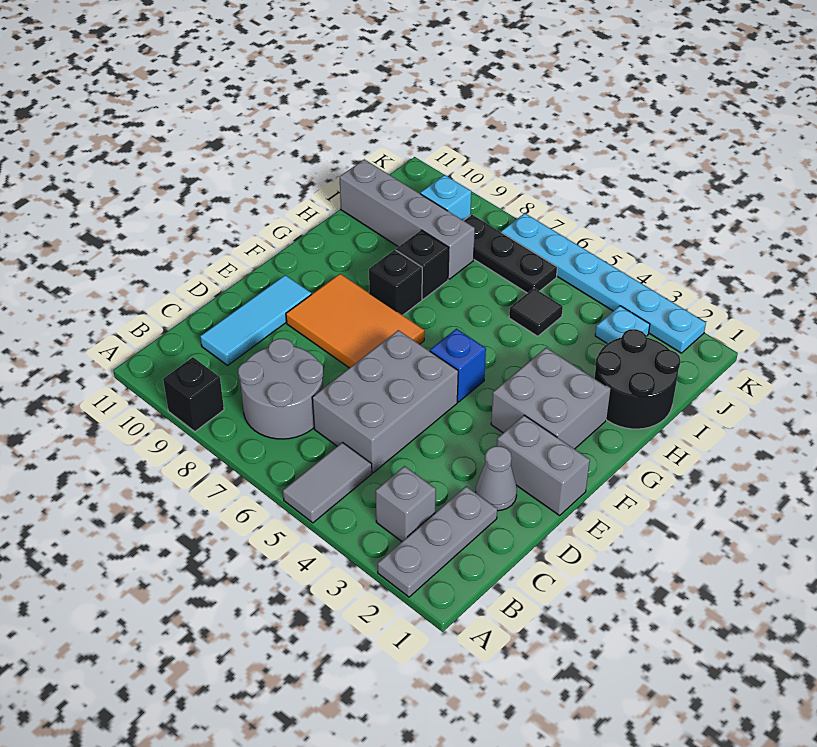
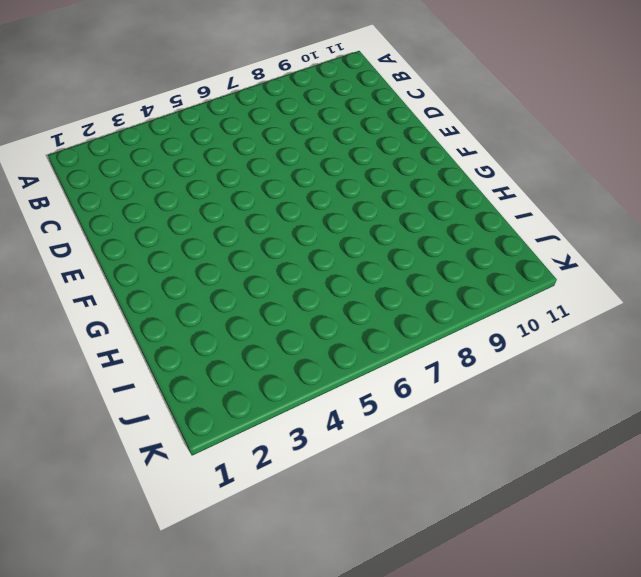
none -> grey plate A2:C2 level 1
none -> grey tile A5:B5 level 1
none -> black brick A9 level 1

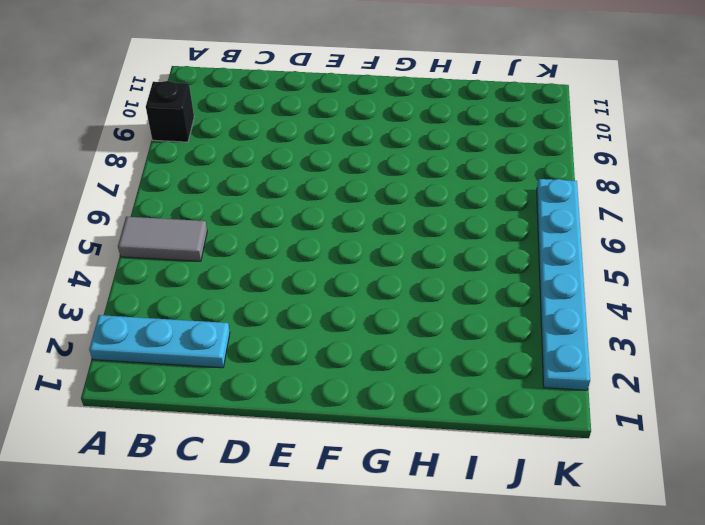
cyan plate A2:C2 level 1 -> grey plate A2:C2 level 1
none -> grey brick B3 level 1
none -> grey round brick B7:C8 level 1
none -> grey brick C5:E6 level 1

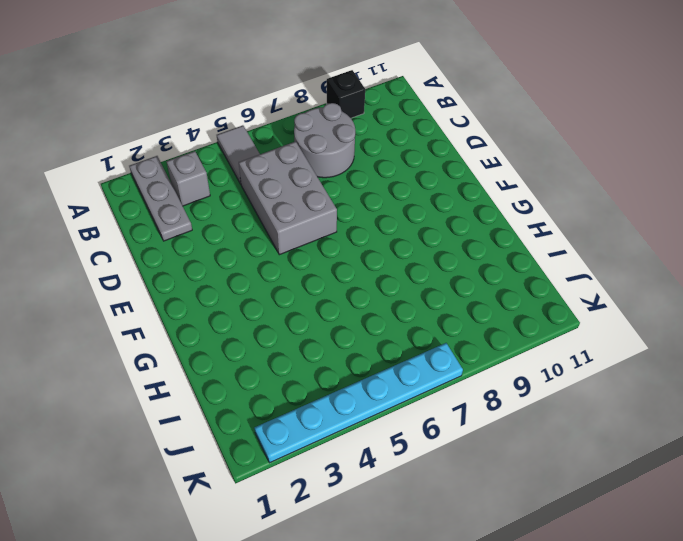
none -> cyan tile C10:E10 level 1
none -> grey cone D2 level 1
none -> grey brick E1:E2 level 1

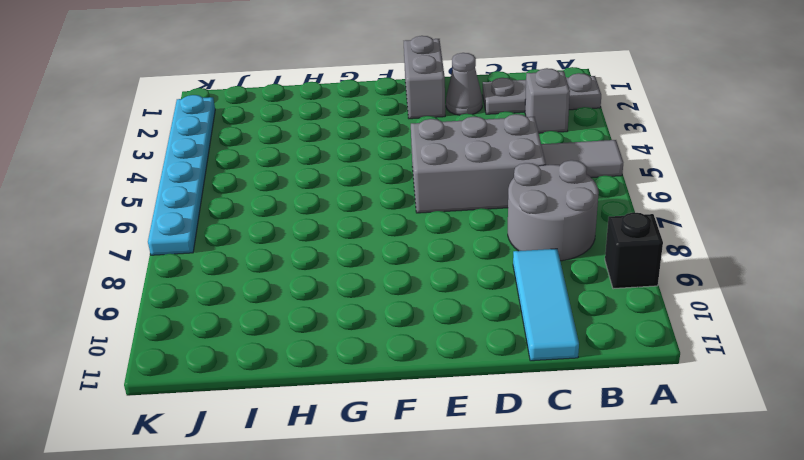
cyan tile C9:C11 level 1 -> cyan tile C10:E10 level 1
none -> orange tile E7:F9 level 1
none -> grey brick F2:G3 level 1
none -> blue brick F5 level 1

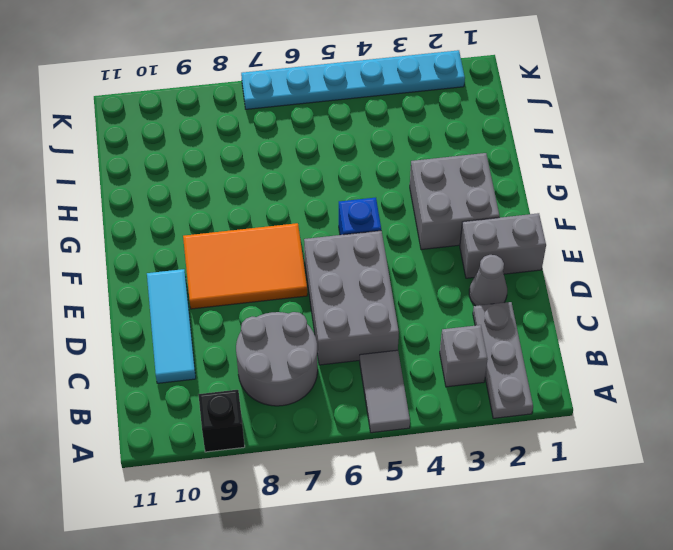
none -> black brick G8 level 1
none -> black round brick H1:I2 level 1
none -> black brick H8 level 1

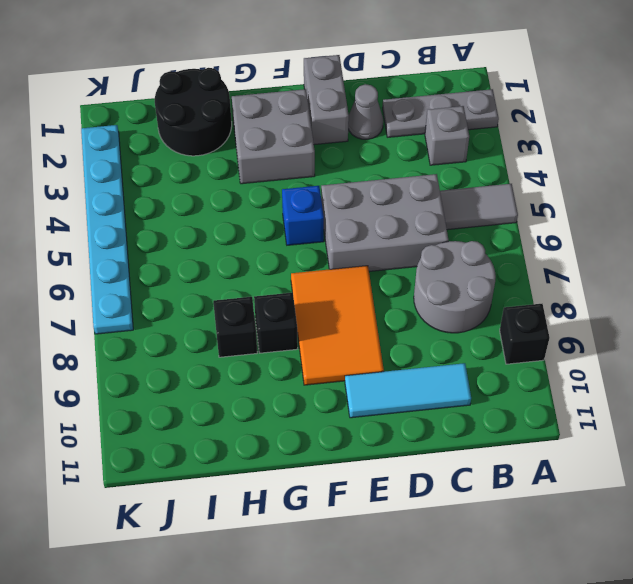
none -> black tile I5 level 1
none -> grey brick I8:I11 level 1
none -> cyan plate J3 level 1

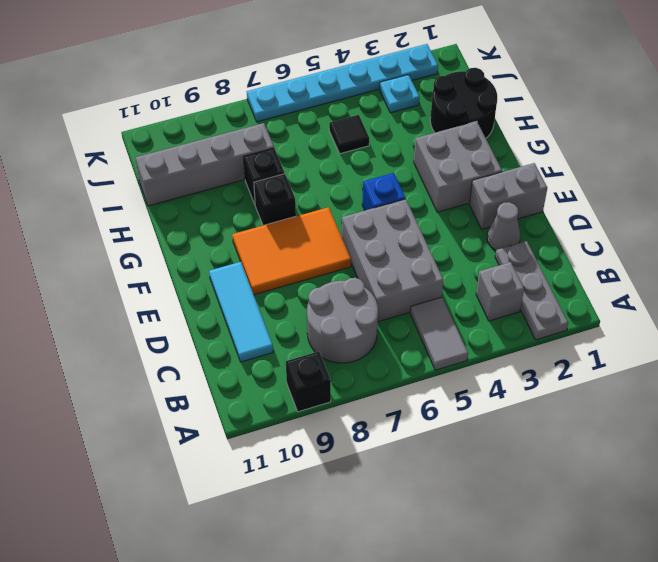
none -> black plate J6:J8 level 1
none -> cyan brick J9 level 1

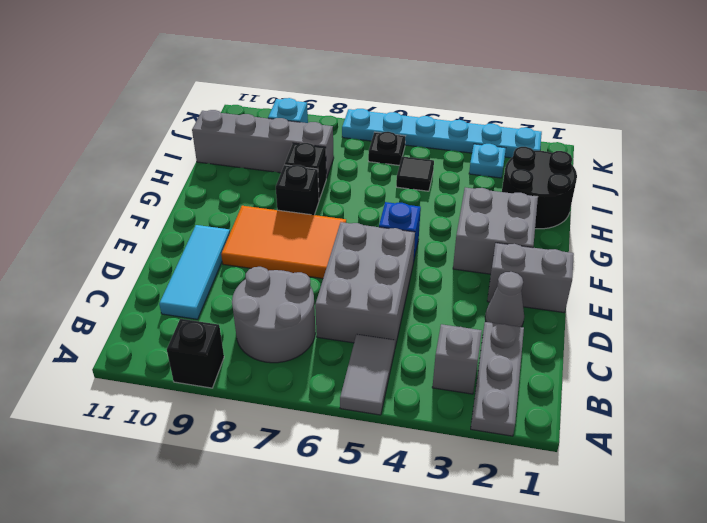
black plate J6 level 1 -> black plate J6:J8 level 1

